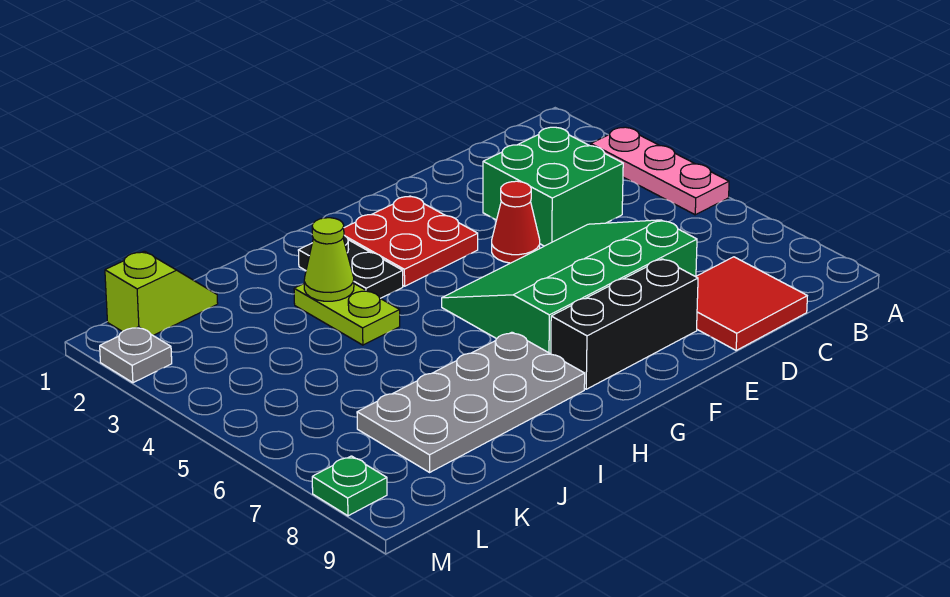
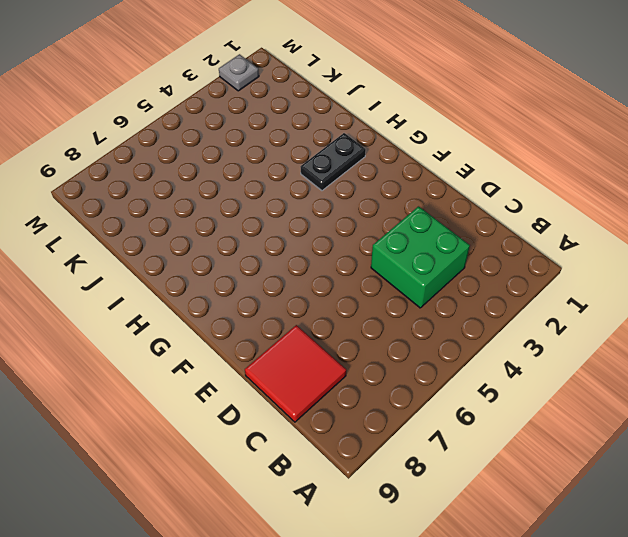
none -> pink plate A3:A5 level 1
none -> green slope D5:G7 level 1 top 7
none -> red cone E4 level 1

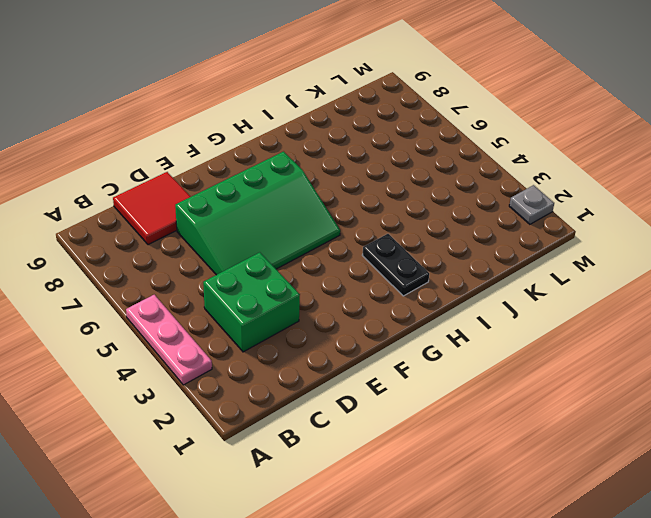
none -> red cone E4 level 1
none -> black brick E8:G8 level 1
none -> red plate F2:G3 level 1

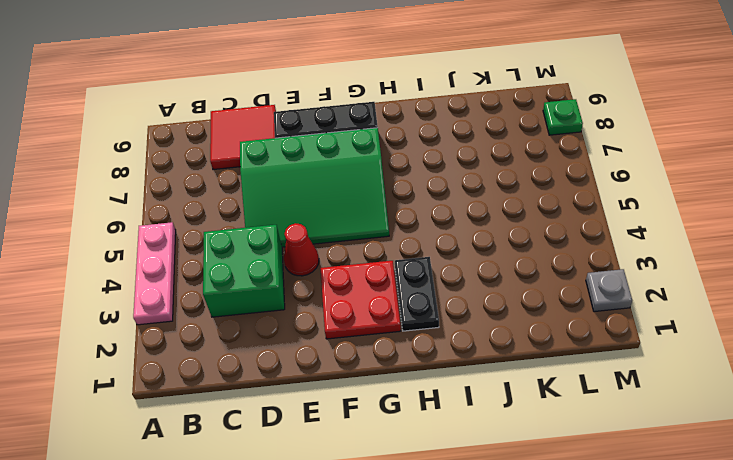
none -> grey plate H7:K8 level 1
none -> lime plate I3:I4 level 1
none -> lime slope K1:L1 level 1 top L

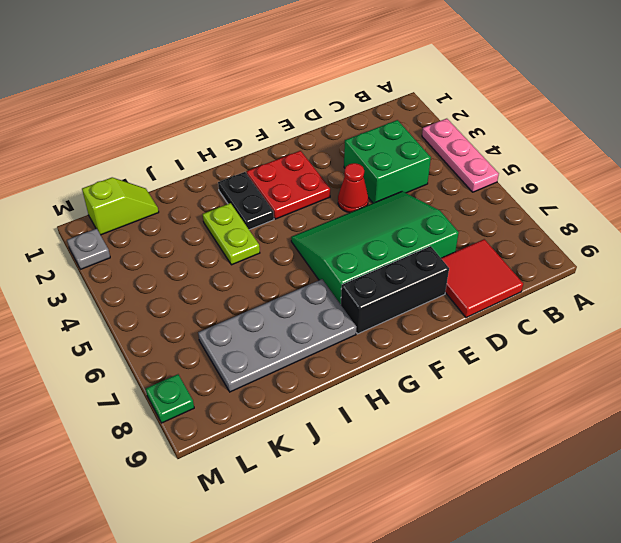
none -> lime cone I3 level 2

